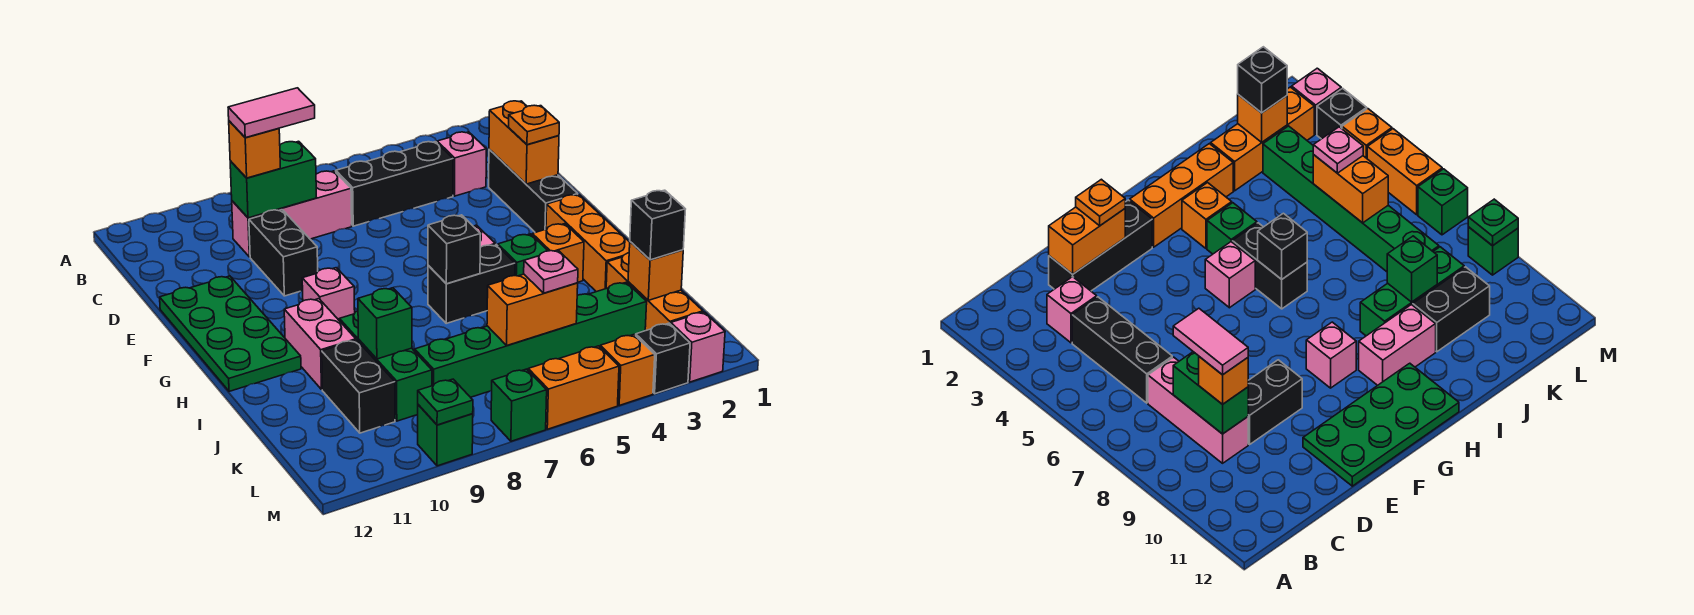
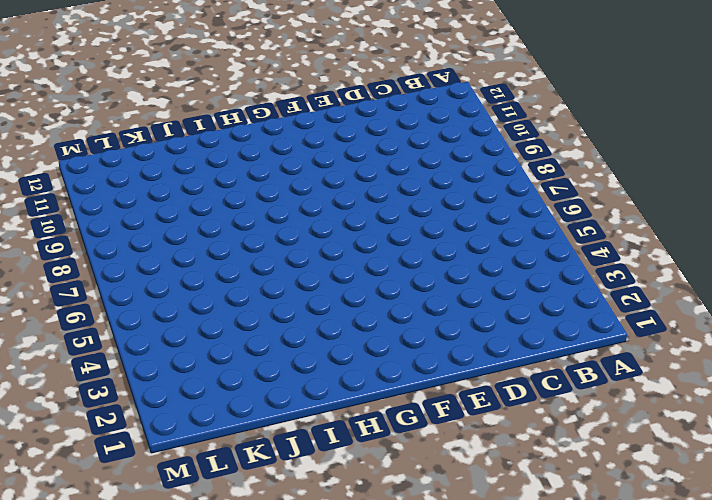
none -> pink brick C3 level 1
none -> black brick C4:C6 level 1
none -> pink brick C7:C9 level 1
none -> black brick D2:F2 level 1

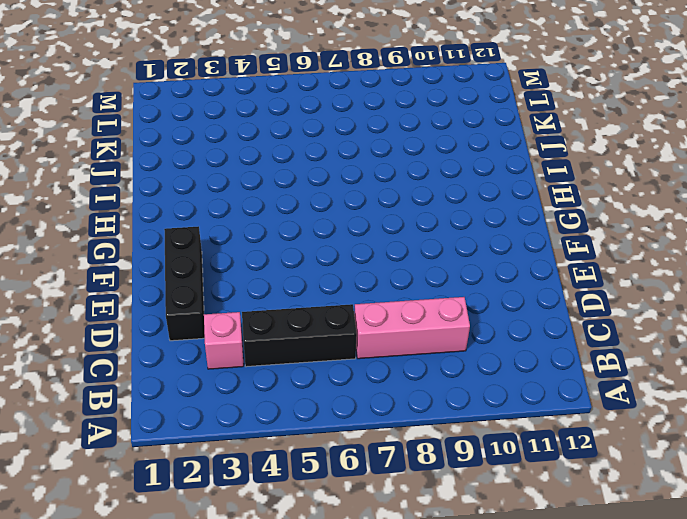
none -> black brick D9:E9 level 1
none -> green plate E11:H12 level 1
none -> orange brick G2:I2 level 1
none -> pink brick G5 level 1

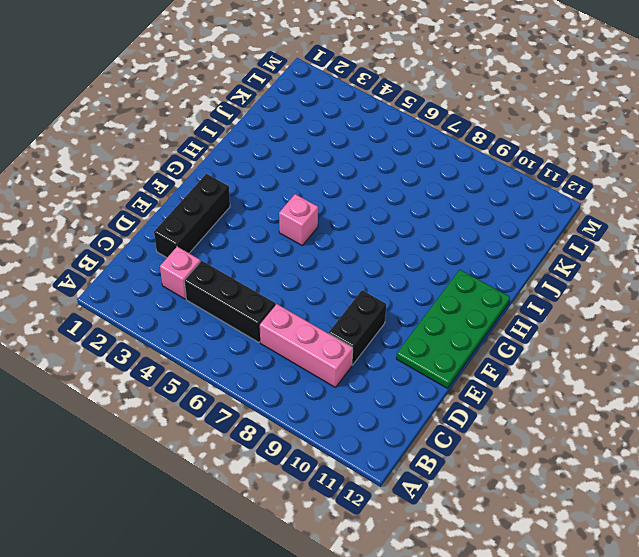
none -> orange brick G2:I2 level 1
none -> pink brick G9 level 1
none -> orange brick H3 level 1
none -> green brick H4 level 1

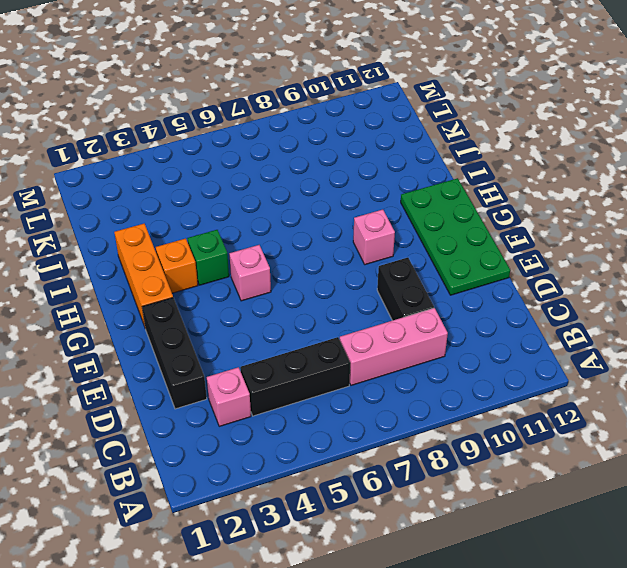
none -> black brick H5:H6 level 1
none -> pink brick H10:I10 level 1
none -> green brick I9:K9 level 1
none -> orange brick J2:L2 level 1

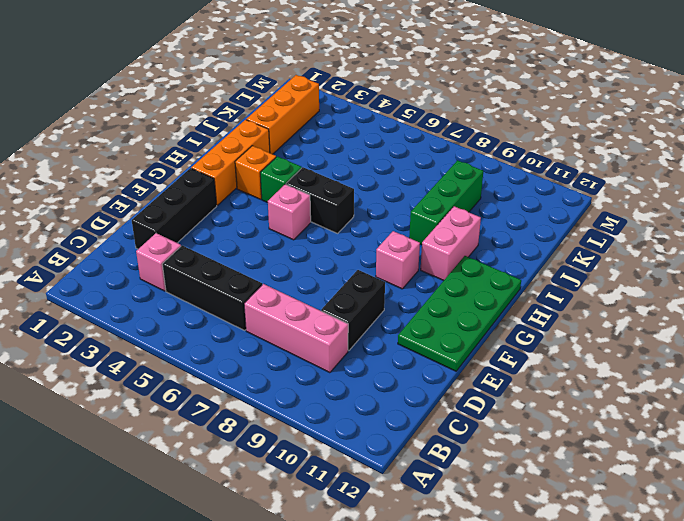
none -> black brick J10:K10 level 1
none -> green brick K3:K8 level 1
none -> pink brick M2 level 1
none -> black brick M3 level 1

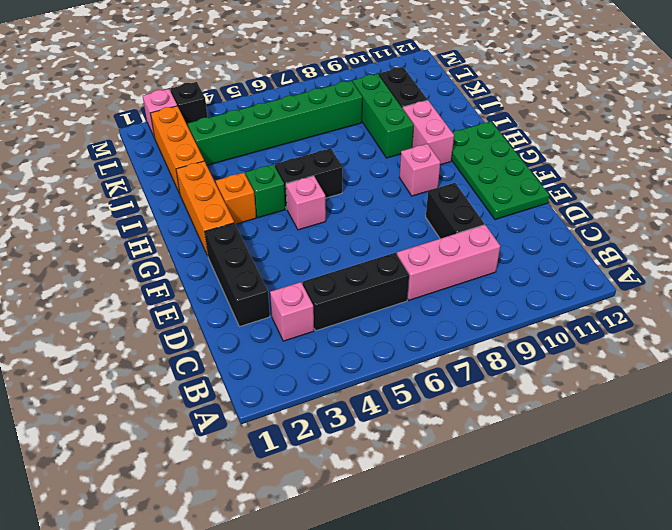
none -> orange brick M4 level 1
none -> orange brick M5:M6 level 1
none -> green brick M7 level 1
none -> green brick M9 level 1

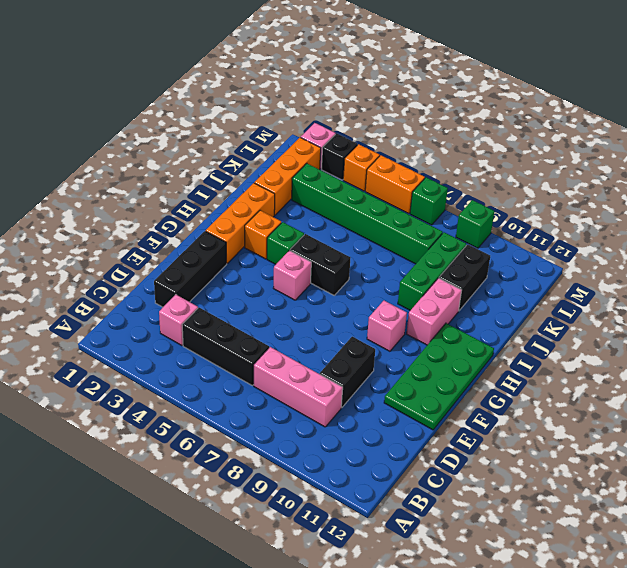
none -> green brick C8:C9 level 2
none -> orange brick D2:E2 level 2
none -> black brick H6 level 2
none -> green brick J9 level 2

